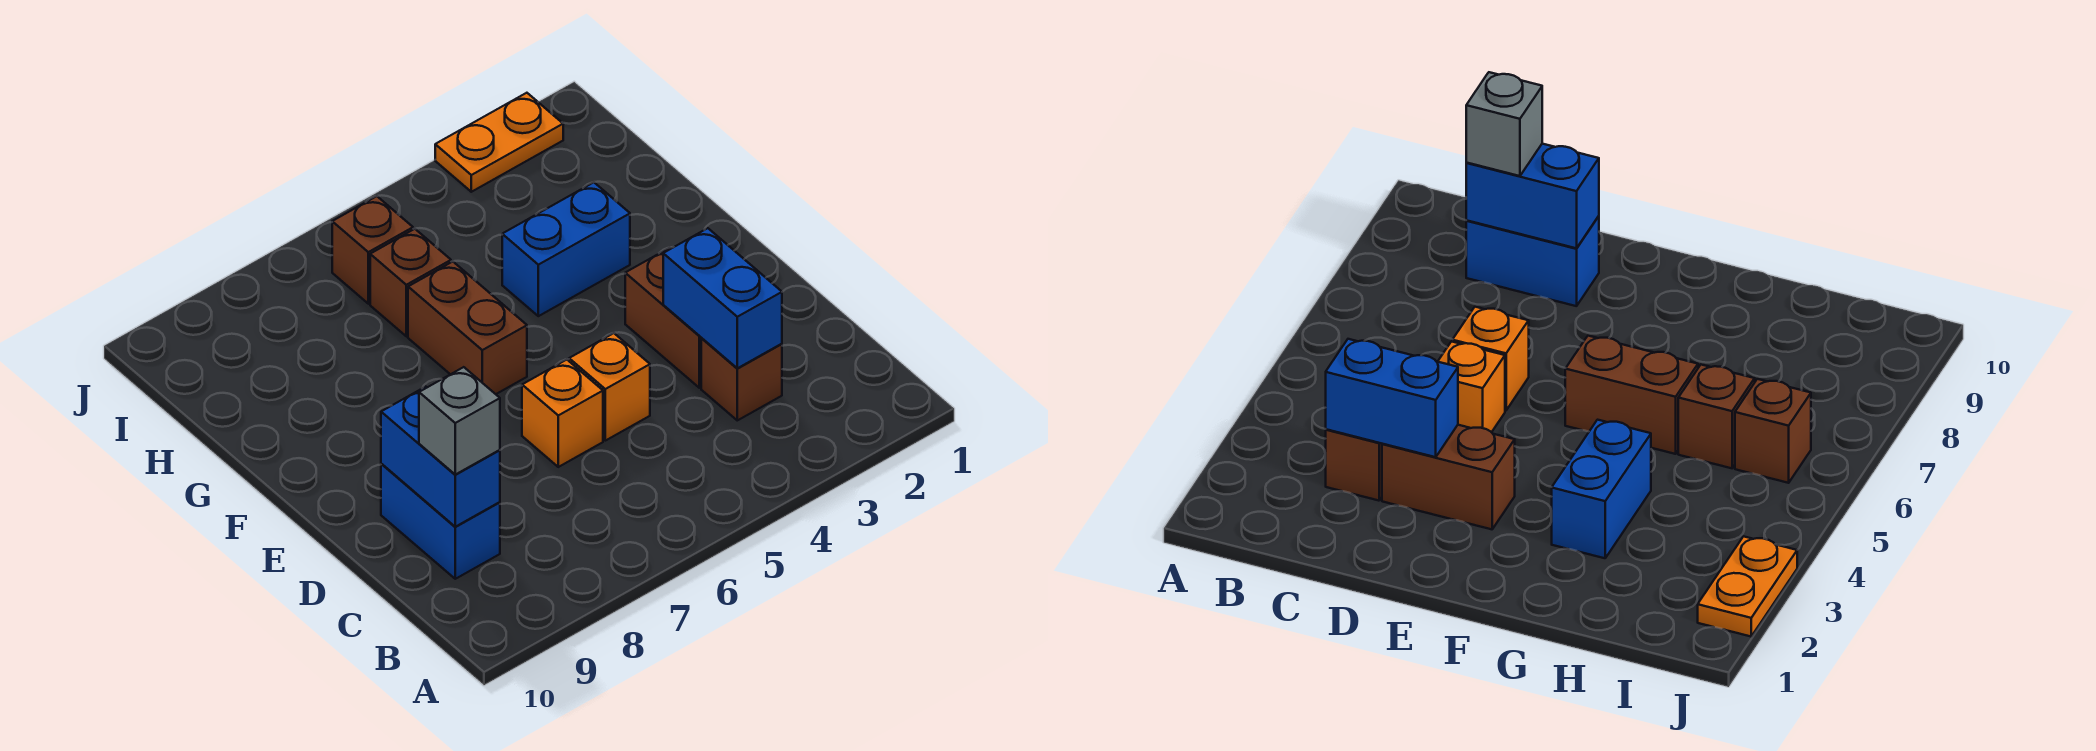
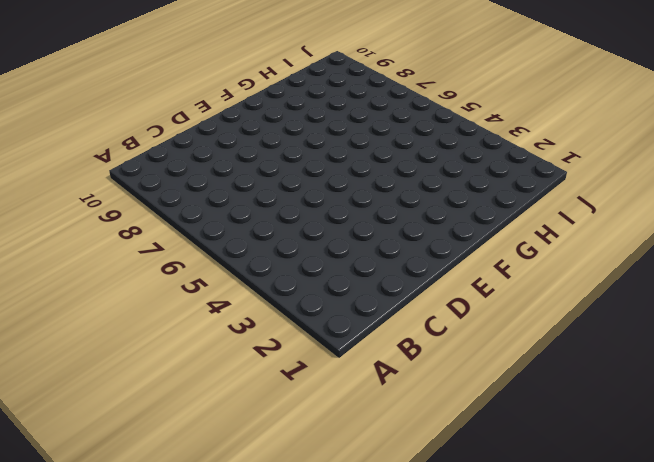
none -> brown brick C3 level 1
none -> blue brick C9:D9 level 1
none -> brown brick D3:E3 level 1

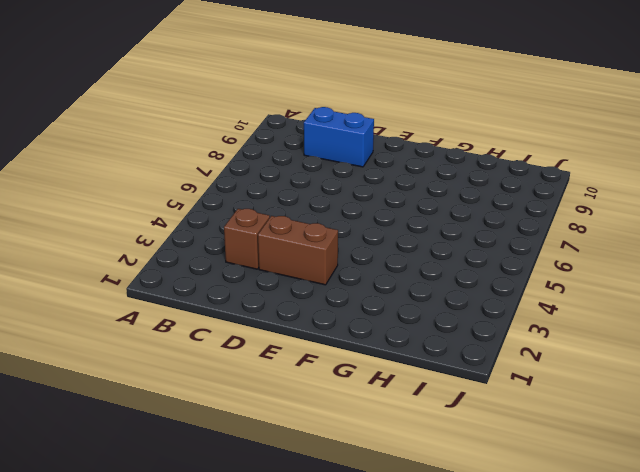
none -> orange brick D5 level 1
none -> orange brick D6 level 1
none -> brown brick F6:G6 level 1

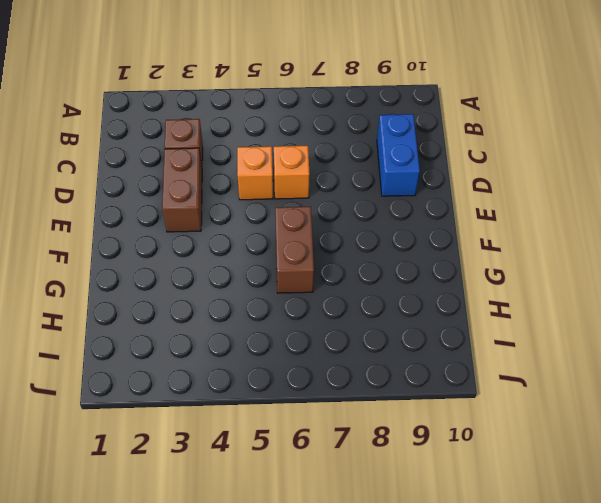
none -> blue brick G3:G4 level 1
none -> brown brick H6 level 1
none -> brown brick I6 level 1

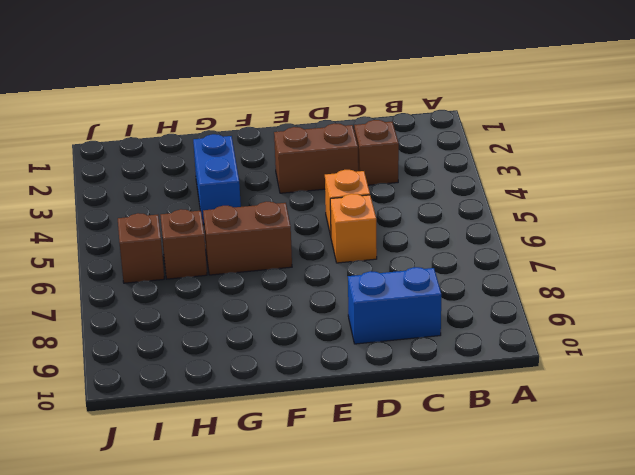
none -> orange plate J2:J3 level 1
none -> blue brick C3:D3 level 2
none -> blue brick C9:D9 level 2

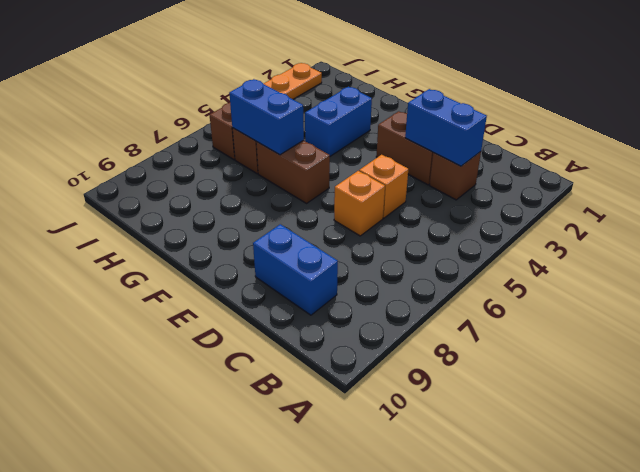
blue brick G6:H6 level 2 -> blue brick C9:D9 level 2
none -> grey brick C9 level 3

